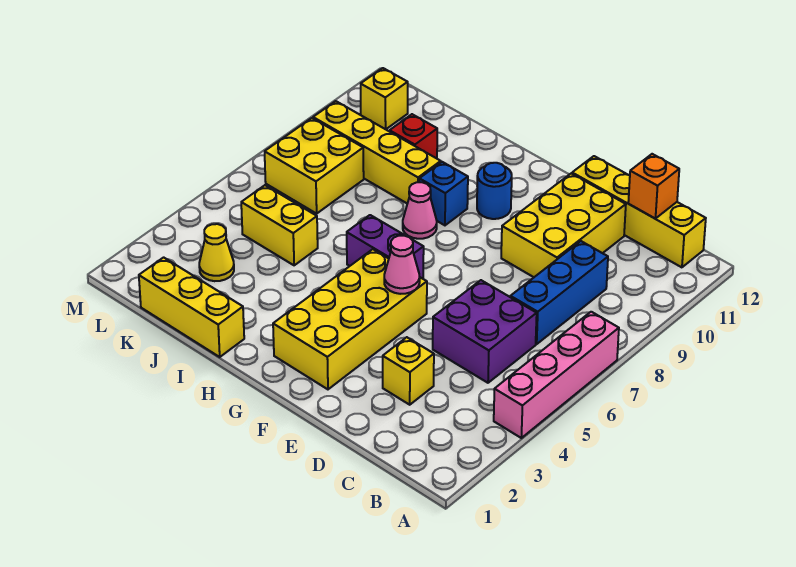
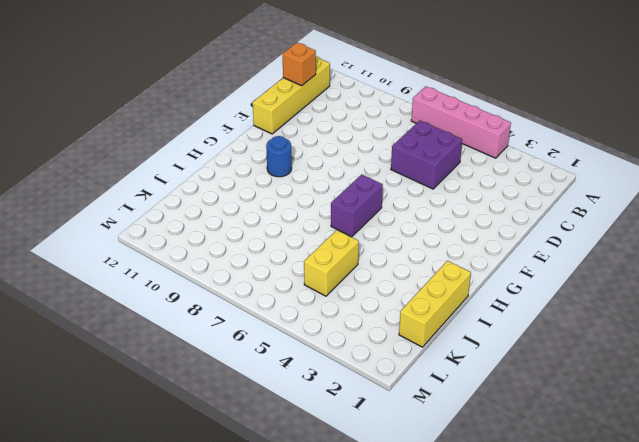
none -> blue brick C7:C9 level 1
none -> yellow brick D3 level 1
none -> yellow brick D9:E11 level 1

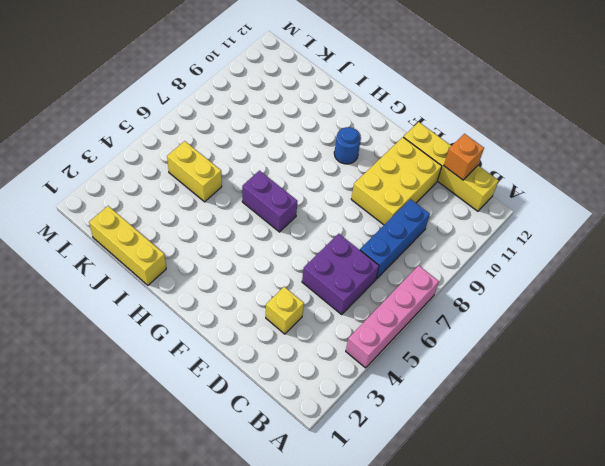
none -> yellow brick F2:G5 level 1
none -> pink cone H8 level 1
none -> blue brick H9 level 1

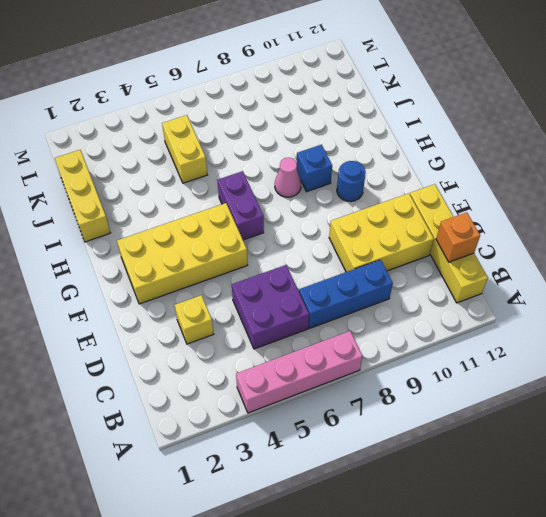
none -> yellow brick I9:L9 level 1
none -> red brick J10 level 1
none -> yellow cone K3 level 1

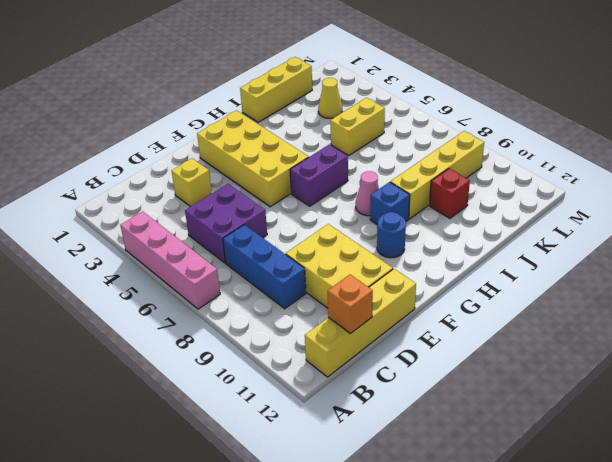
none -> yellow brick K7:L8 level 1
none -> yellow brick L11 level 1
none -> pink cone F5 level 2

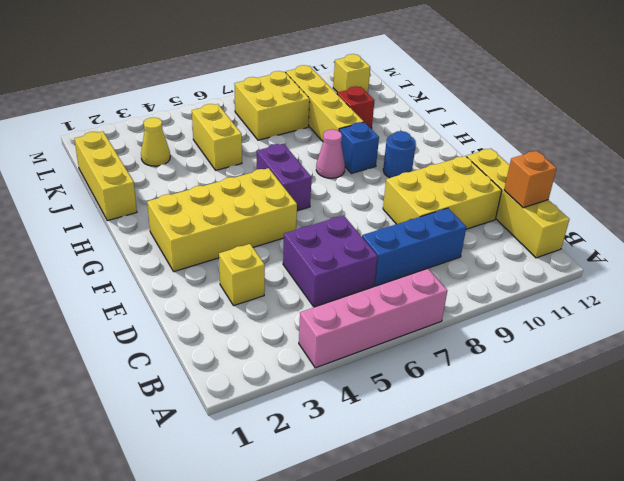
none -> pink cone F5 level 2

